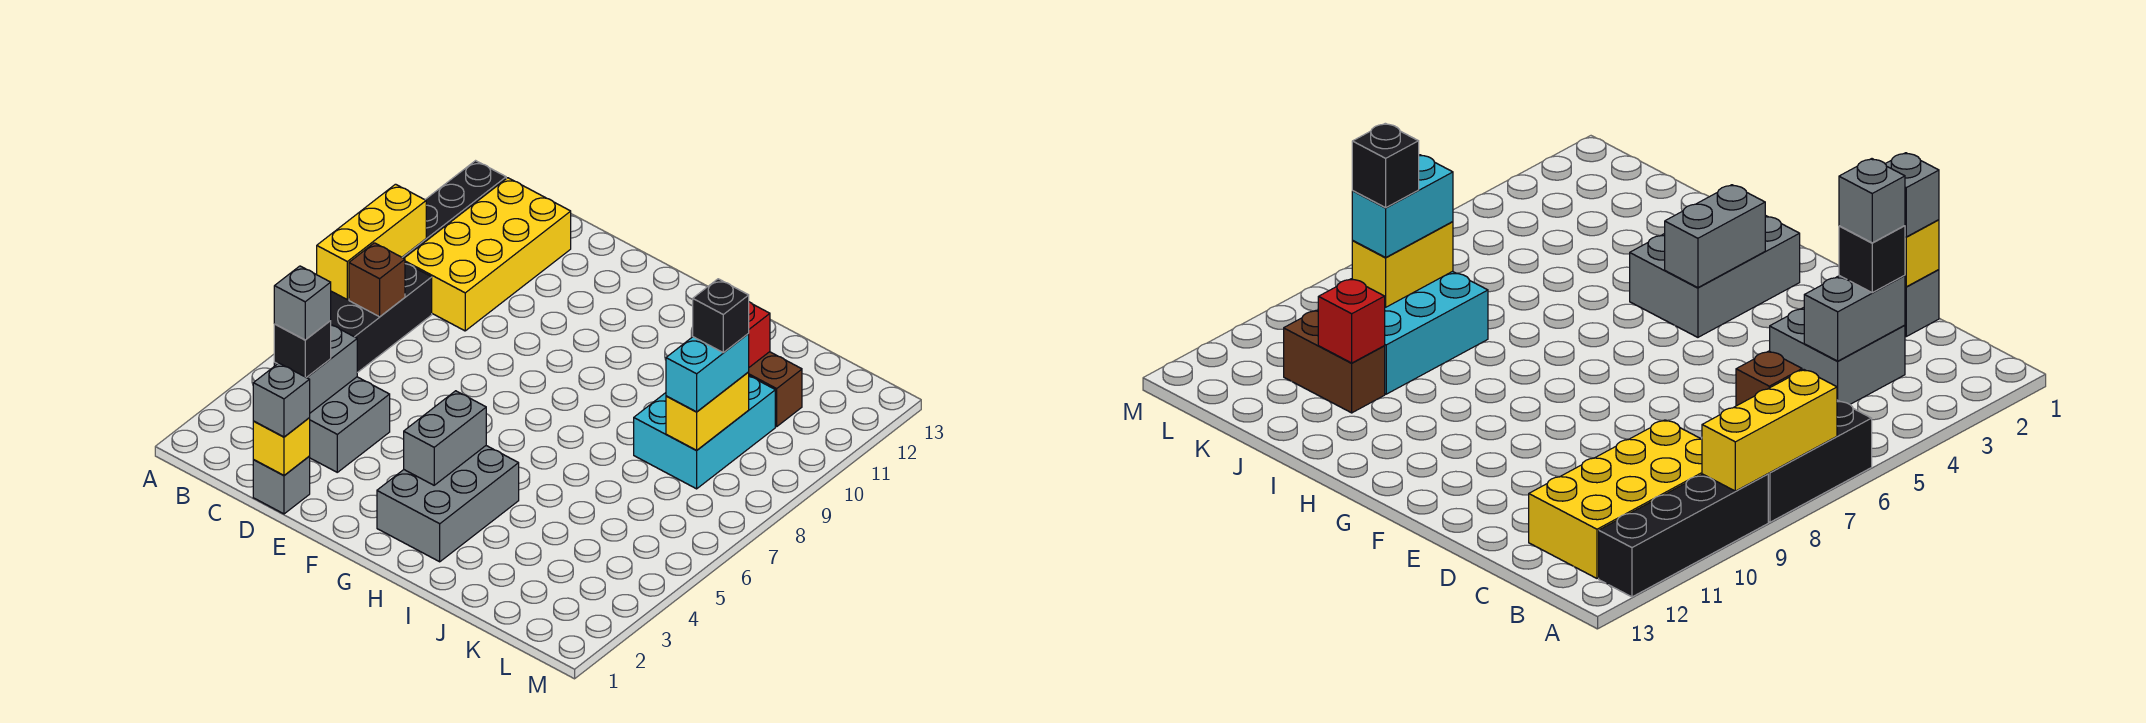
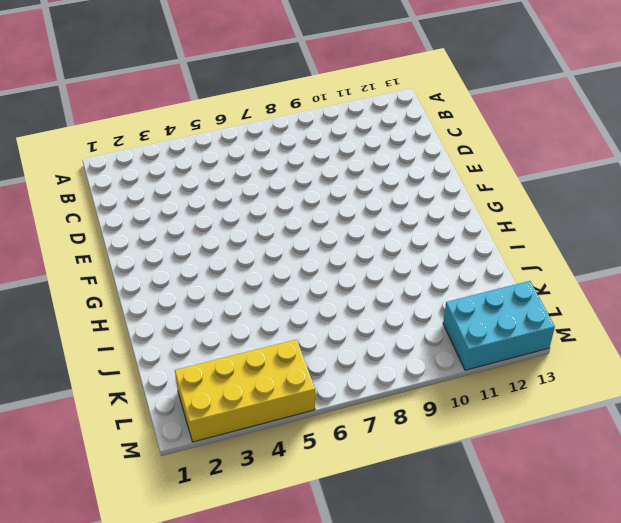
yellow brick L2:M5 level 1 -> yellow brick B9:C12 level 1
cyan brick L11:M13 level 1 -> cyan brick J8:K10 level 1
none -> black brick A6:B8 level 1
none -> black brick A9:A12 level 1
none -> grey brick C3:D4 level 1

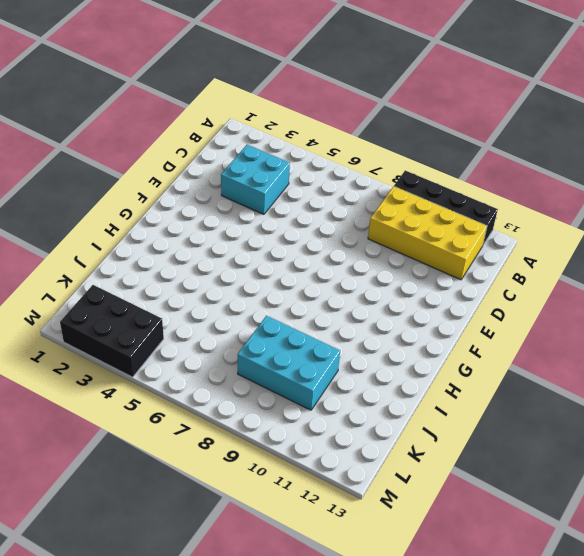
cyan brick C3:D4 level 1 -> grey brick C3:D4 level 1
black brick L2:M4 level 1 -> black brick A6:B8 level 1
none -> grey brick D1 level 1
none -> grey brick G2:H4 level 1
none -> brown brick J11:K11 level 1

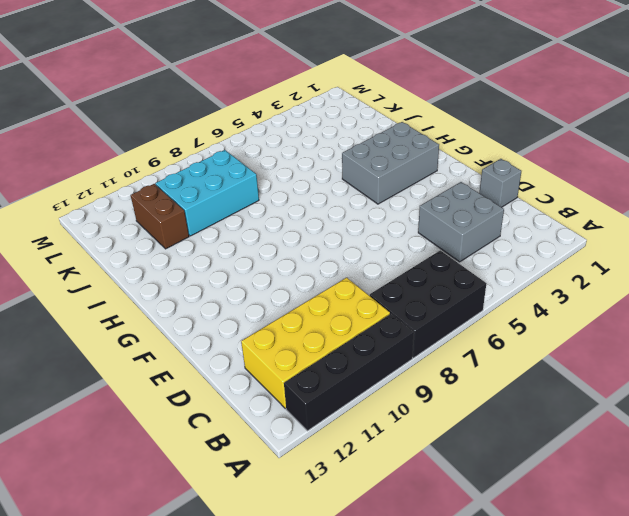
none -> yellow brick A7:A9 level 2
none -> brown brick B7 level 2
none -> grey brick C3:C4 level 2

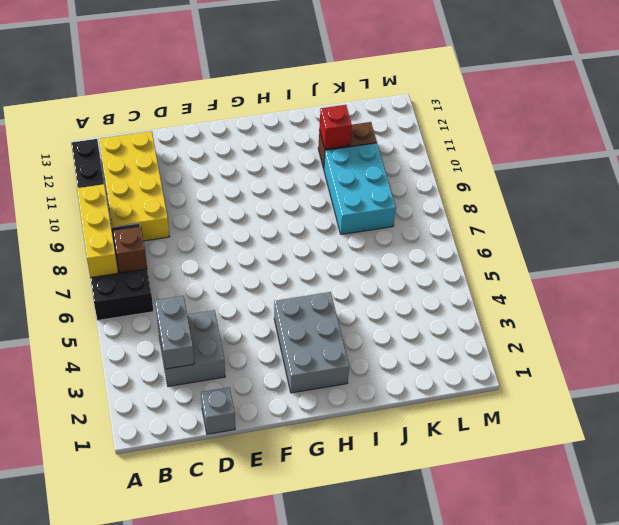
none -> yellow brick D1 level 2
none -> grey brick G3:G4 level 2
none -> yellow brick K8:K9 level 2

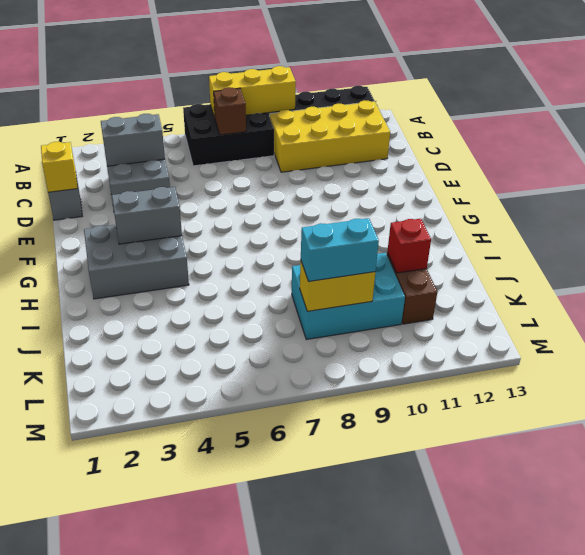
none -> black brick C3 level 3
none -> grey brick D1 level 3
none -> grey brick C3 level 4

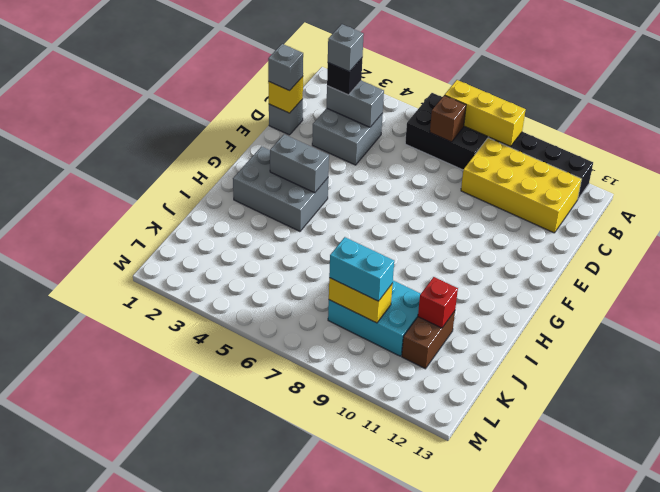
none -> black brick K9 level 4

